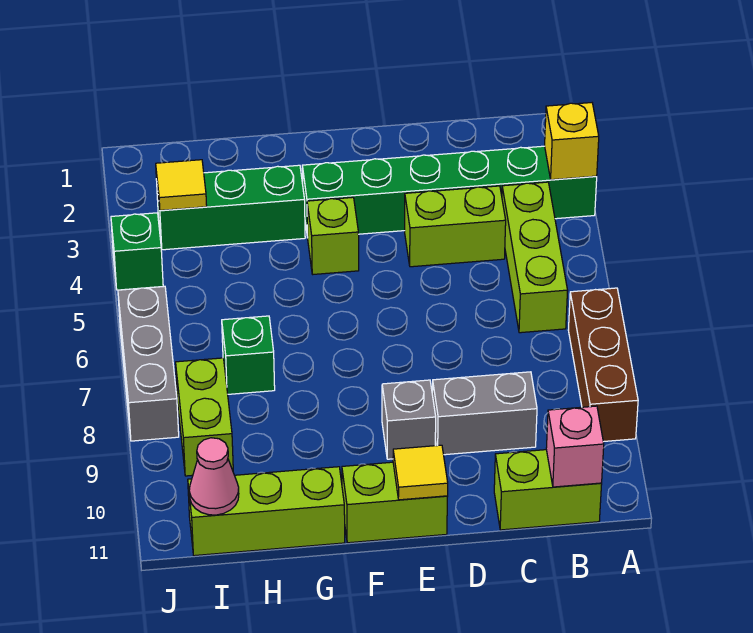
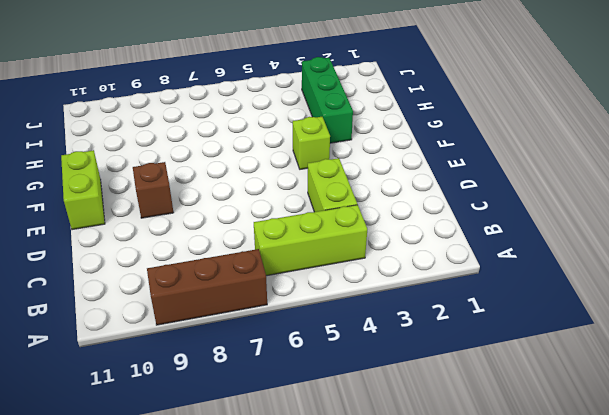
brown brick E9 level 1 -> grey brick E9 level 1
none -> green brick A3:F3 level 1
none -> lime brick B11:C11 level 1
none -> grey brick C9:D9 level 1

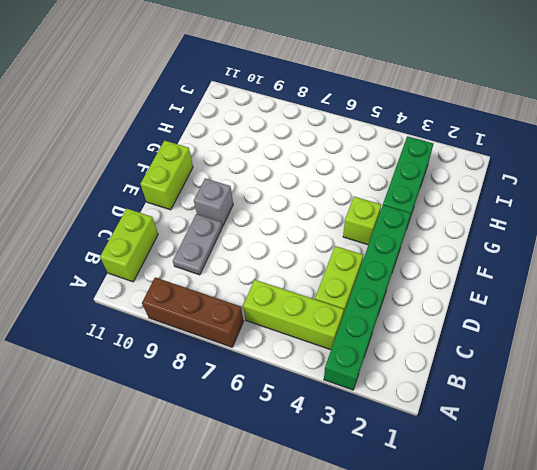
grey plate C9:D9 level 1 -> grey brick C9:D9 level 1
none -> lime brick G11:I11 level 1
none -> green brick H7 level 1
none -> lime brick I8:I9 level 1

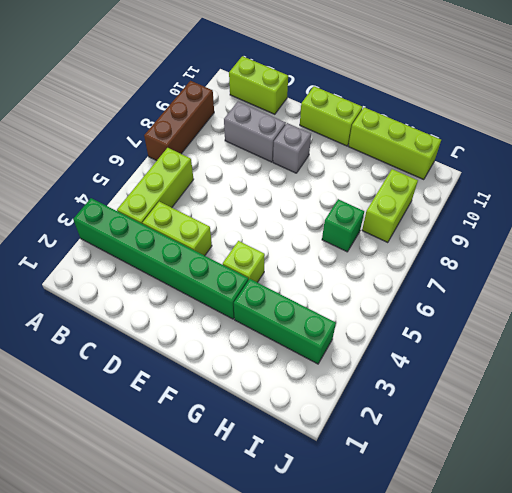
none -> green brick J4 level 1
none -> grey brick J6:J8 level 1
none -> yellow brick A3 level 2

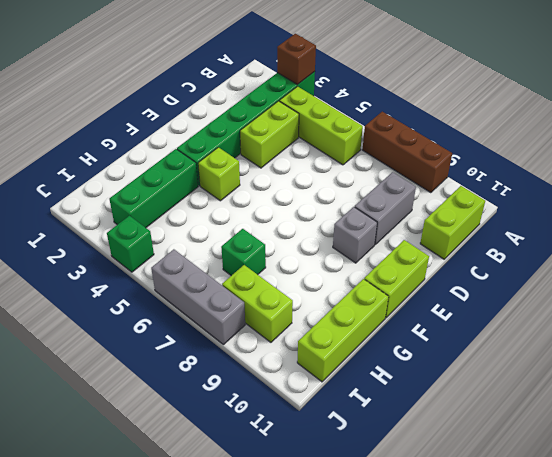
brown brick A3 level 2 -> yellow brick A3 level 2
none -> pink brick B11 level 2
none -> yellow tile E11 level 2
none -> yellow tile I3 level 2

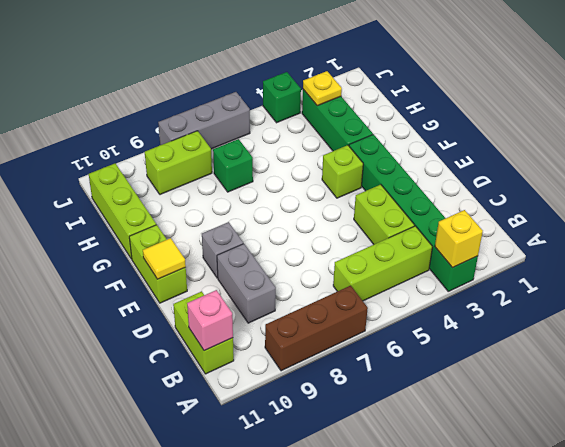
yellow plate I3 level 2 -> yellow tile I3 level 2
none -> pink cone I11 level 2

